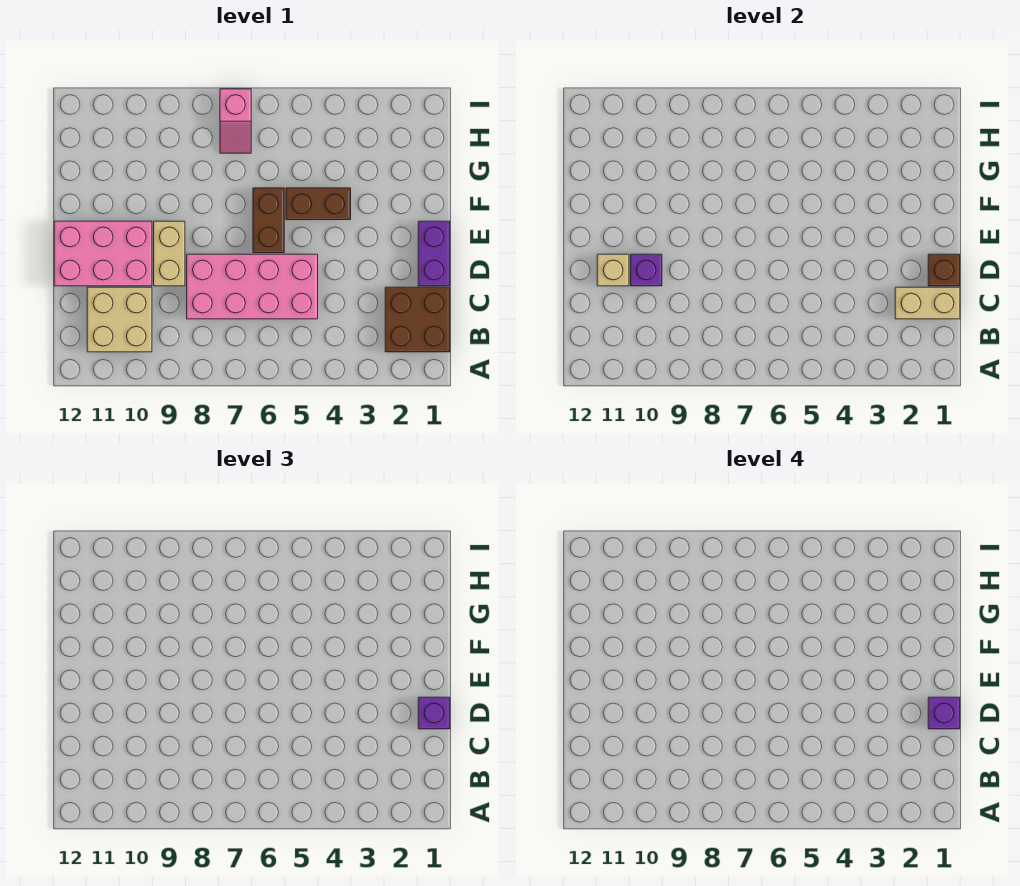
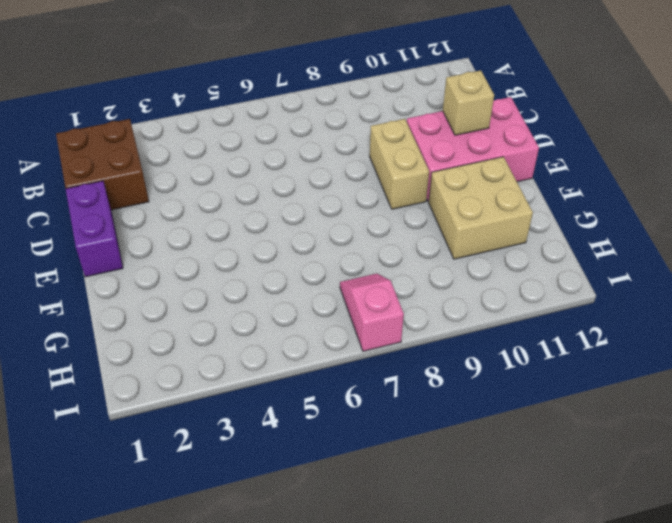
tan brick F10:G11 level 1 -> tan brick B10:C11 level 1
none -> pink brick C5:D8 level 1
none -> brown brick E6:F6 level 1
none -> brown brick F4:F5 level 1

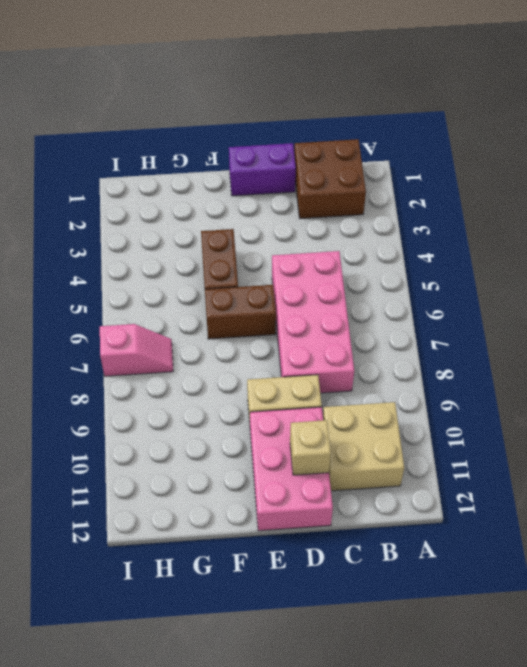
none -> tan brick C1:C2 level 2
none -> brown brick D1 level 2
none -> purple brick D10 level 2

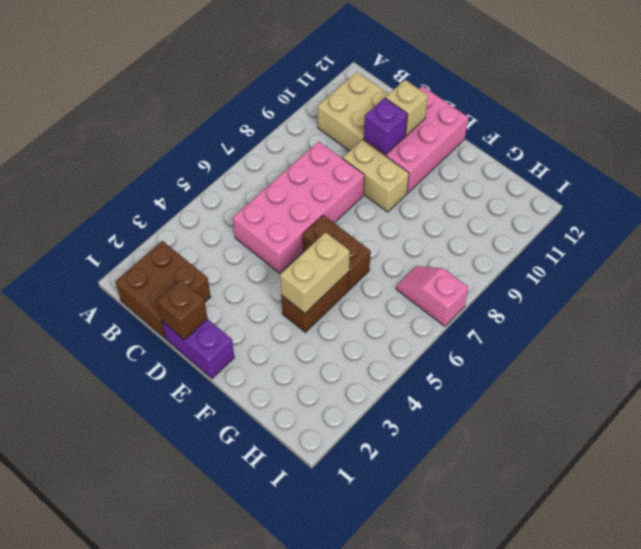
tan brick F4:F5 level 2 -> tan brick C1:C2 level 2
none -> purple brick D1 level 3
none -> purple brick D1 level 4

